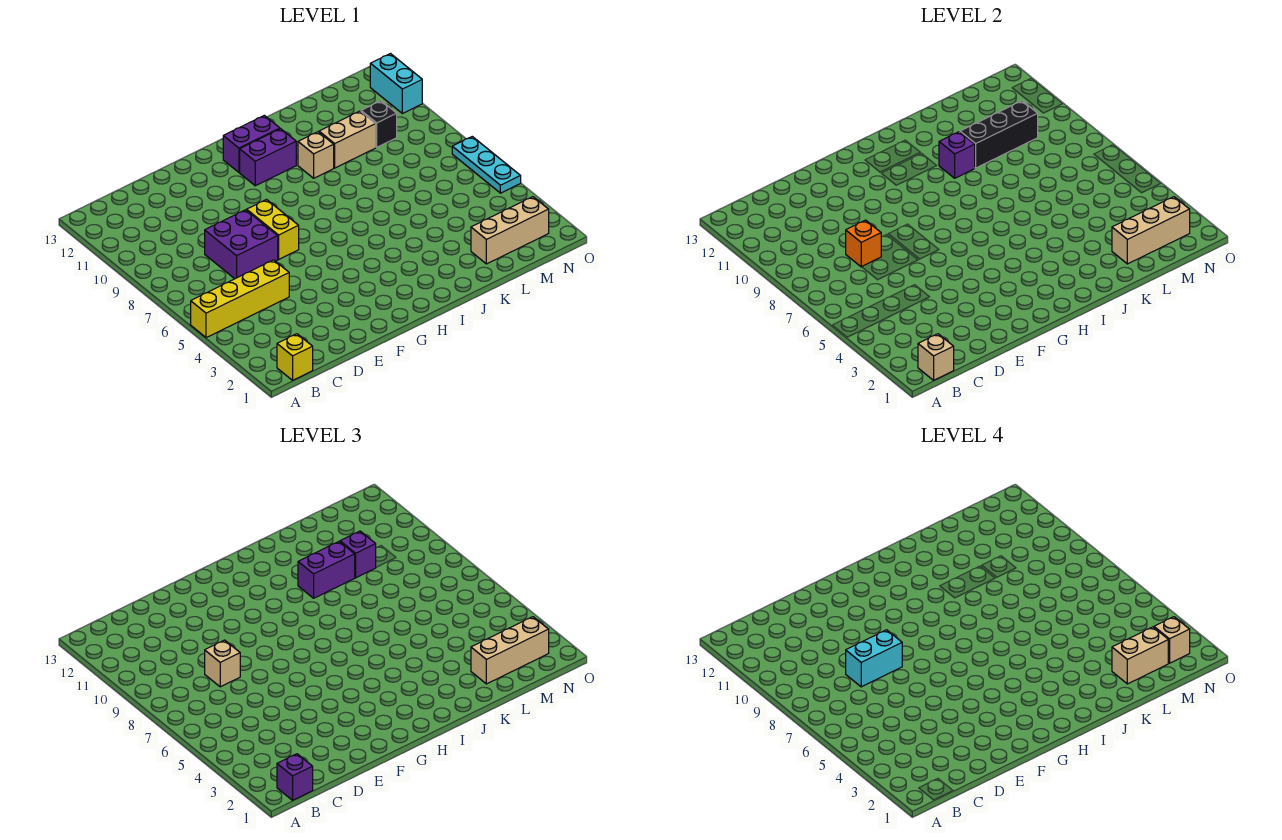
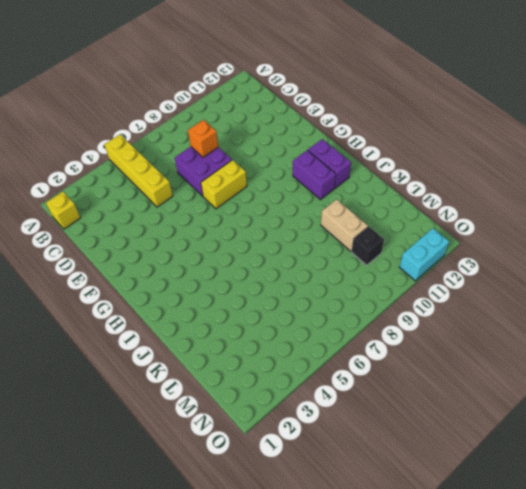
none -> tan brick J10 level 1
none -> tan brick L2:N2 level 1
none -> cyan plate O5:O7 level 1

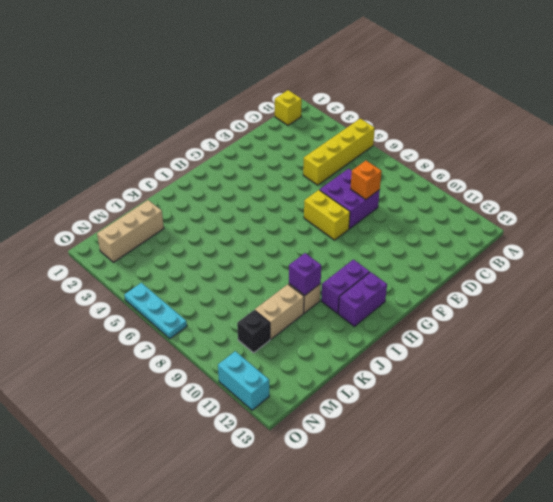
none -> tan brick B1 level 2
none -> black brick K10:M10 level 2
none -> tan brick L2:N2 level 2

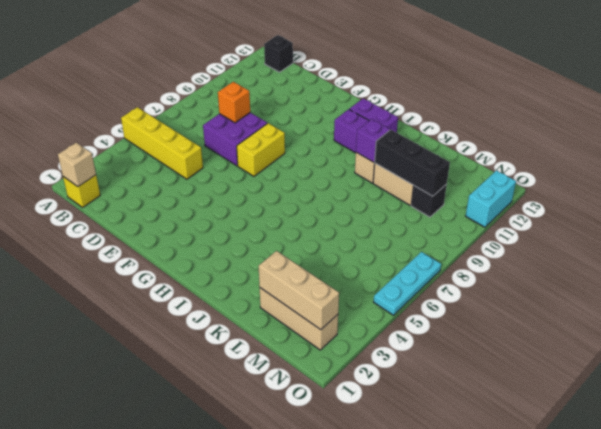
black brick B13 level 1 -> none
none -> purple brick B1 level 3
none -> tan brick D8 level 3
none -> purple brick J10:K10 level 3

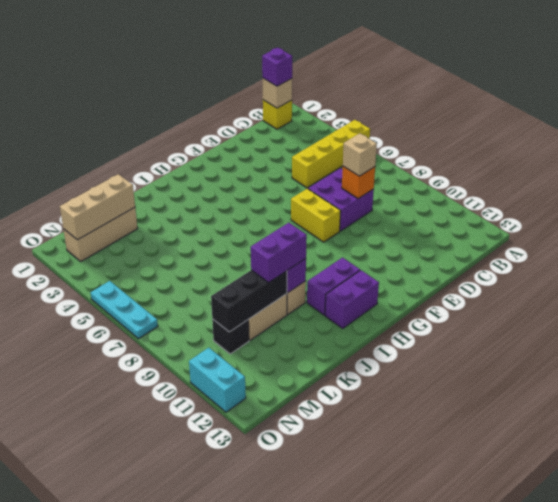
none -> tan brick L2:N2 level 3
none -> purple brick L10 level 3
none -> cyan brick D8:E8 level 4

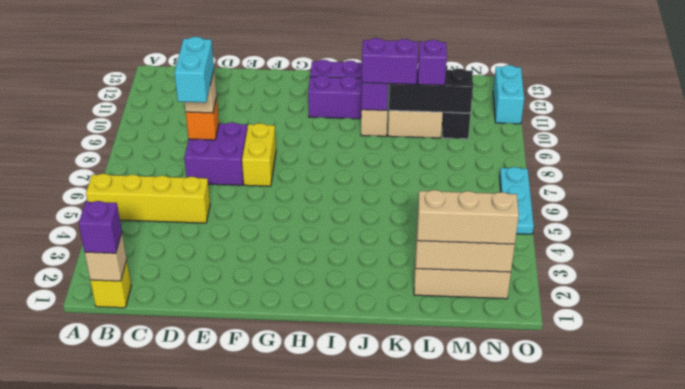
cyan brick D7:D8 level 4 -> cyan brick D8:E8 level 4
none -> tan brick L2:M2 level 4
none -> tan brick N2 level 4

